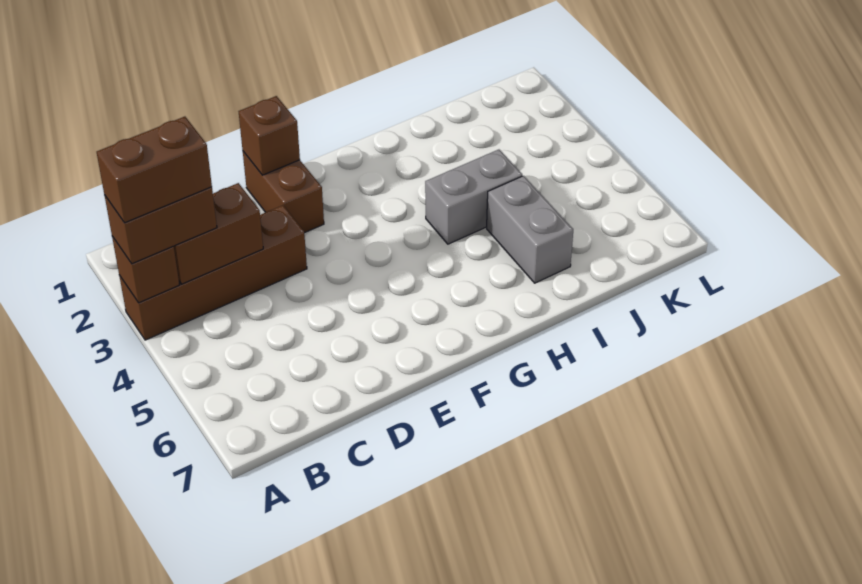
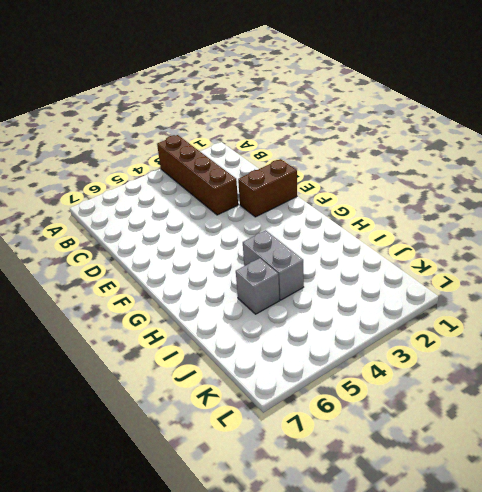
grey brick I5 level 1 -> grey brick I5:I6 level 1
none -> brown brick A3 level 2
none -> brown brick B3:C3 level 2

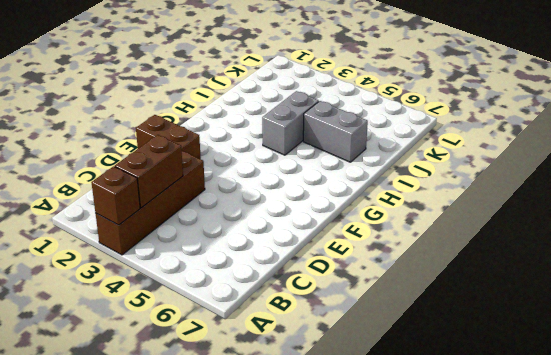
none -> brown brick E1 level 2
none -> brown brick A3:B3 level 3

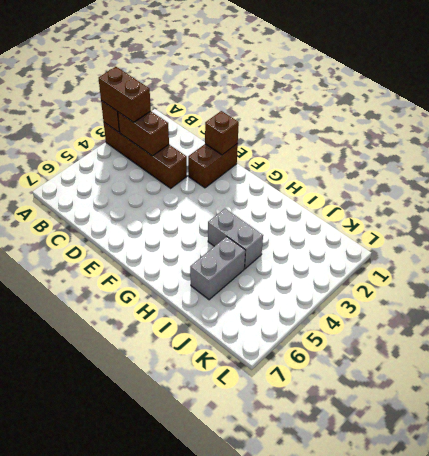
none -> brown brick A3:B3 level 4

